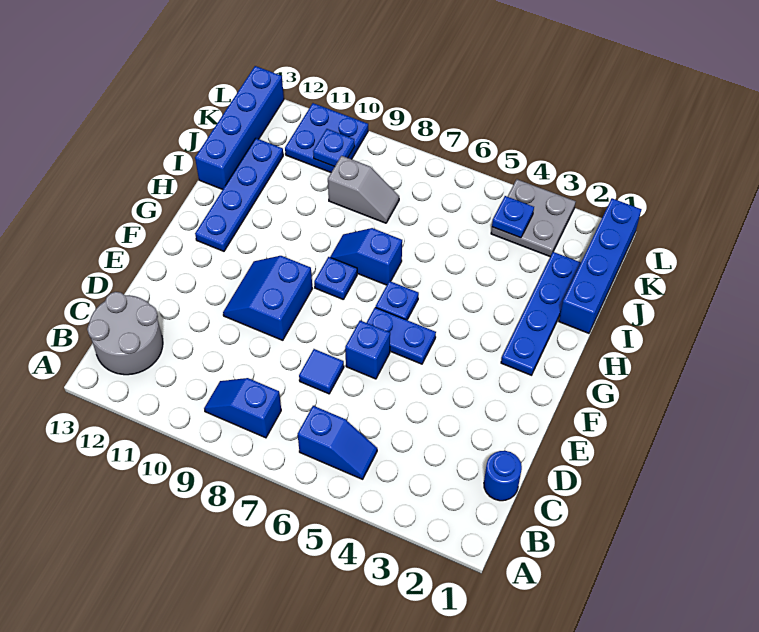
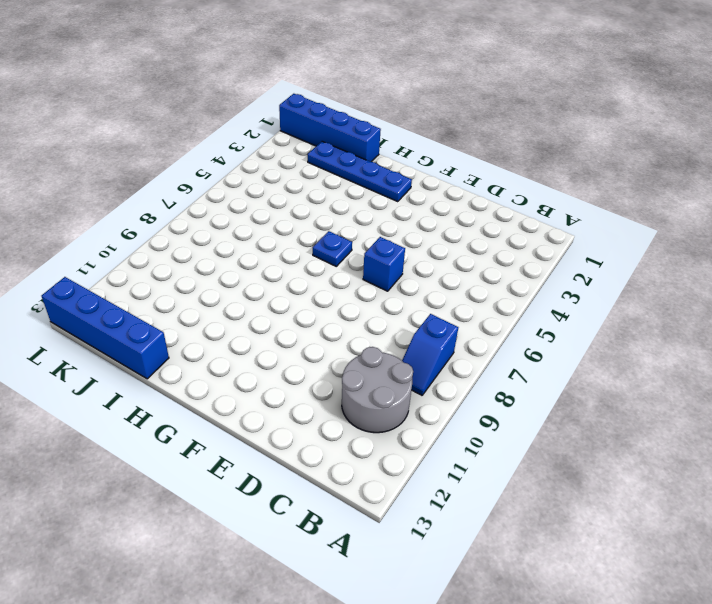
grey round brick B10:C11 level 1 -> grey round brick B12:C13 level 1
none -> blue slope B5:B6 level 1 top 6
none -> blue round brick C1 level 1
none -> blue tile D7 level 1

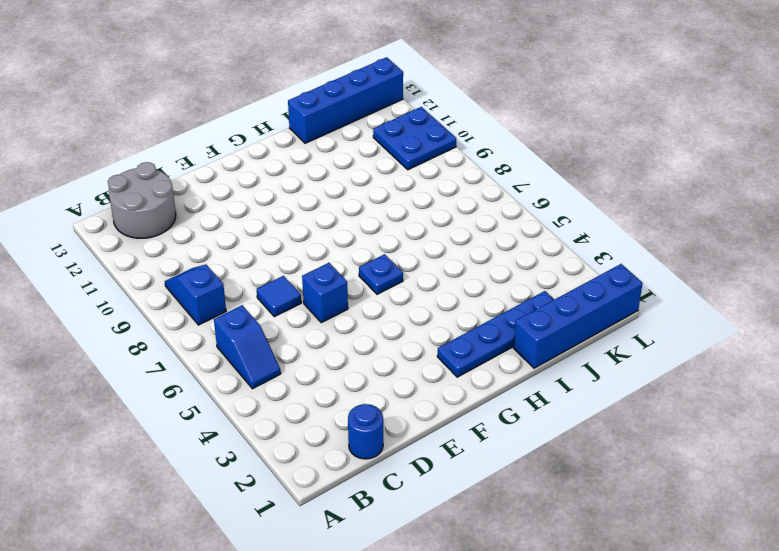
none -> blue slope E9:F10 level 1 top 9
none -> blue plate F5:F6 level 1
none -> blue plate G8 level 1

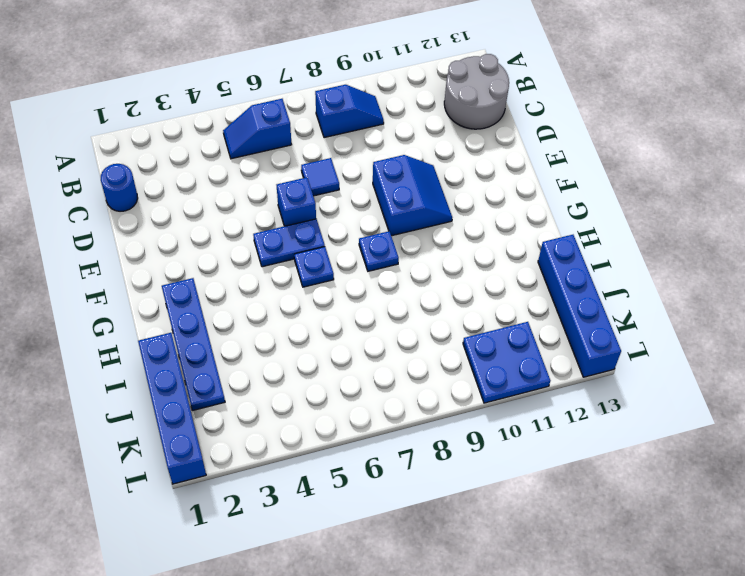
none -> blue plate G12:J12 level 1
none -> blue slope H7:H8 level 1 top 7
none -> grey slope J8:J9 level 1 top 9

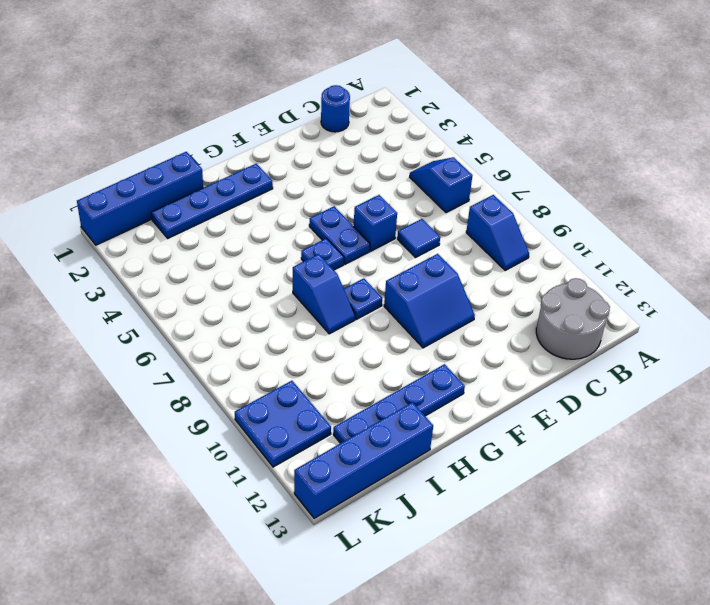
none -> grey slope J8:J9 level 1 top 9
none -> grey plate K3:L4 level 1
none -> blue plate K4 level 2

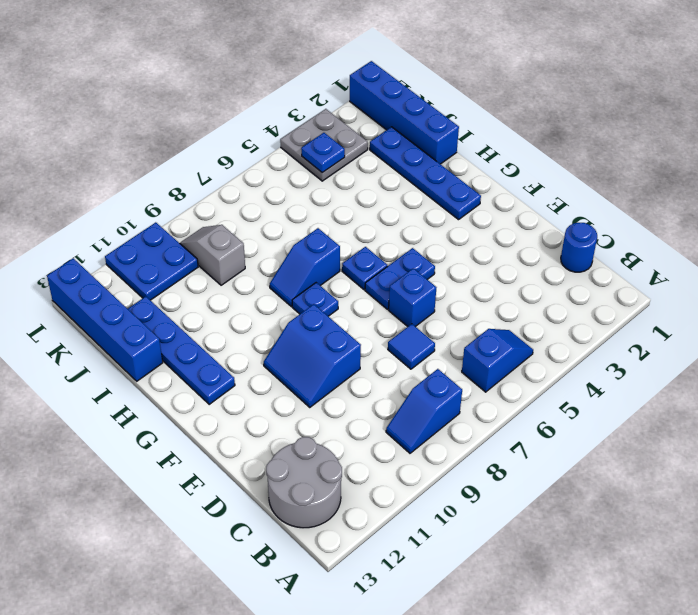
grey slope J9:K9 level 1 top J -> grey slope J8:J9 level 1 top 9
none -> blue plate K10 level 2

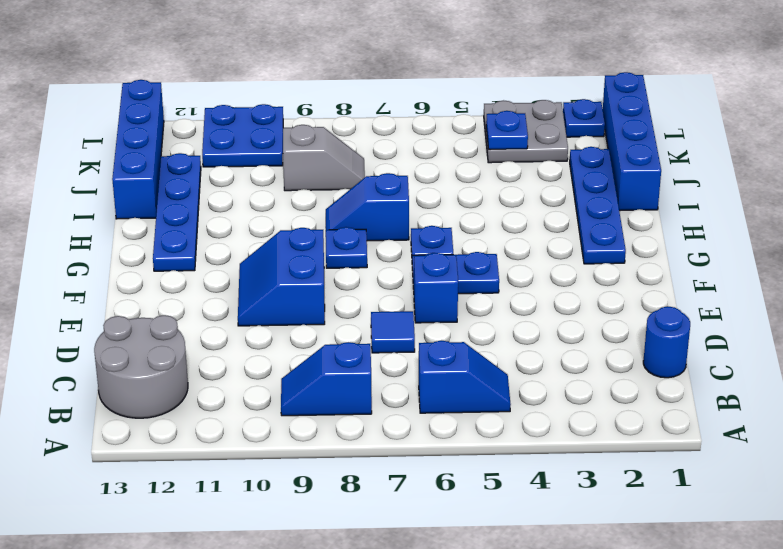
blue plate L2 level 1 -> blue plate K10 level 2

